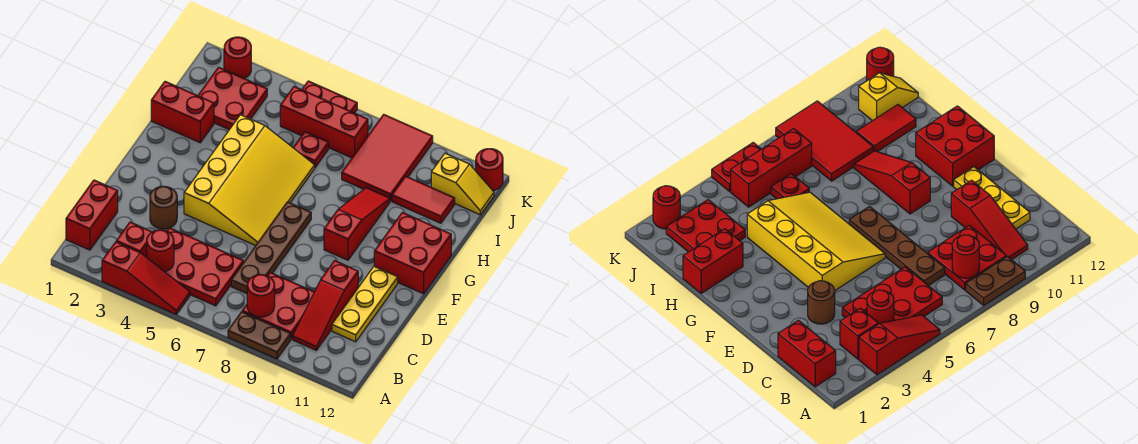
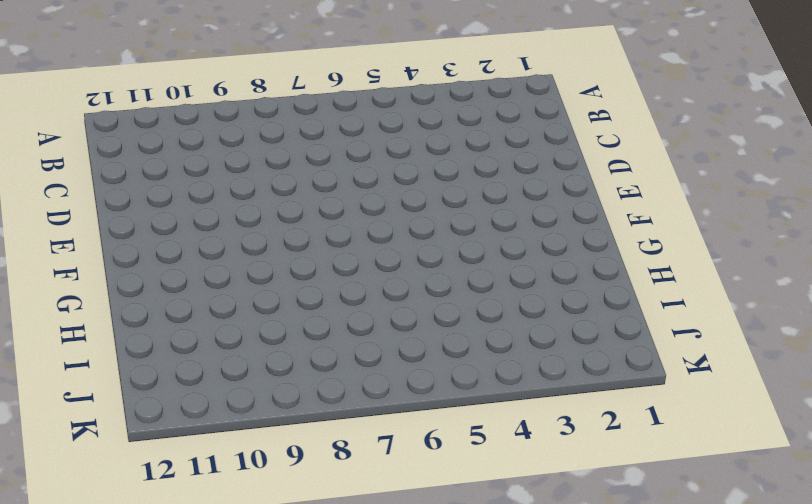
none -> red slope A3:A5 level 1 top 3
none -> brown plate A8:A9 level 1
none -> red brick B1:C1 level 1

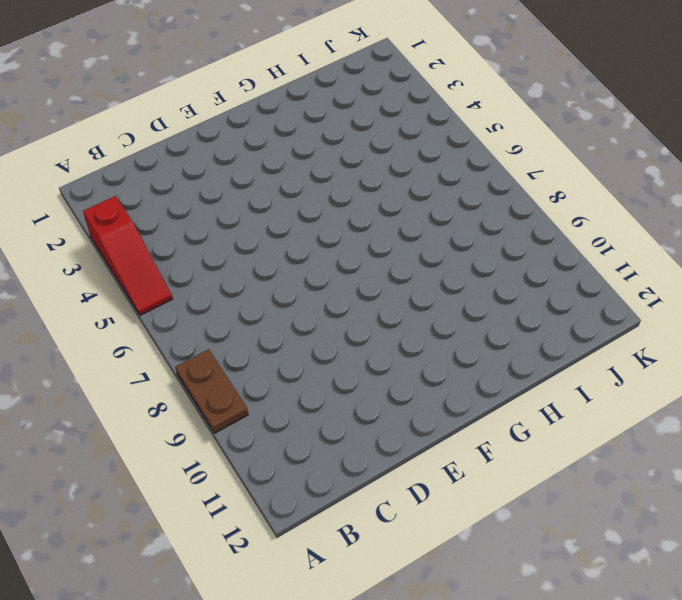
none -> red brick B1:C1 level 1
none -> red brick B3 level 1
none -> red plate B4:C6 level 1

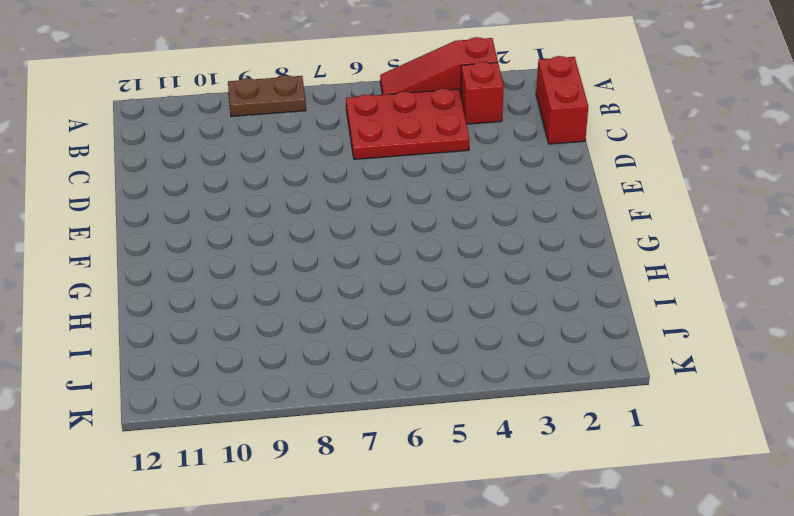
none -> red plate B8:C9 level 1
none -> red slope B10:D10 level 1 top D
none -> brown plate C7:F7 level 1

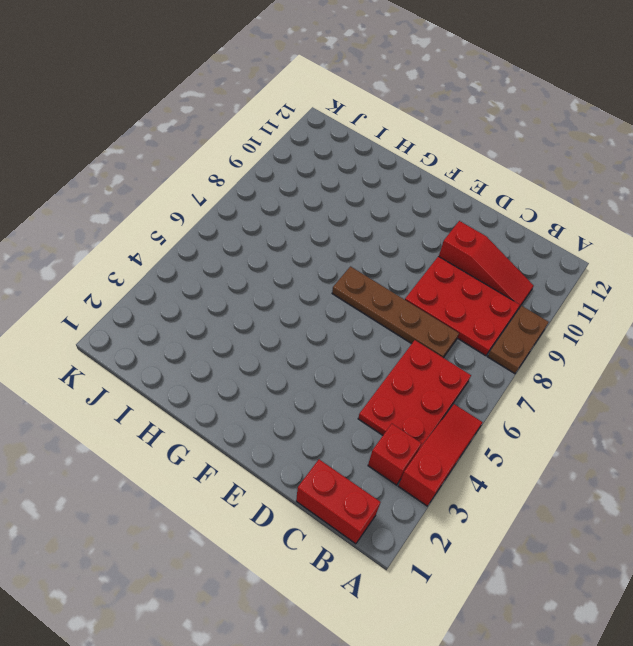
red plate B8:D9 level 1 -> red plate B8:C9 level 1
none -> yellow plate C11:E11 level 1
none -> brown round brick D3 level 1
none -> yellow slope E4:H6 level 1 top 4

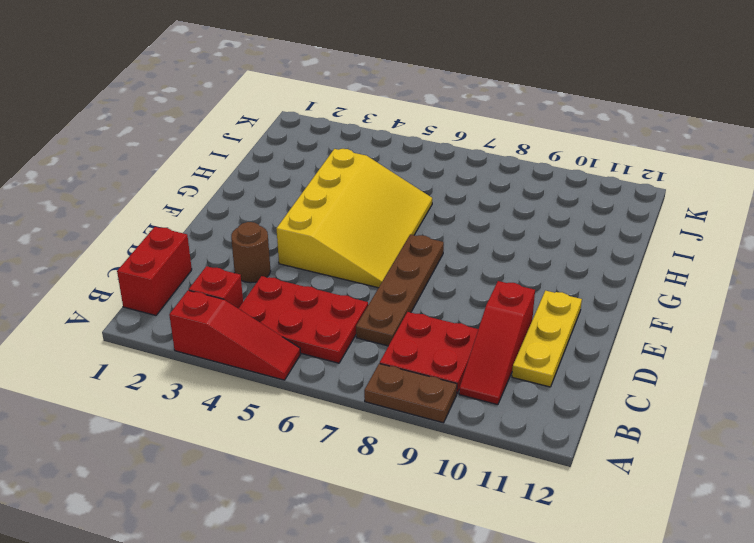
none -> red slope F9:H9 level 1 top F
none -> red brick F11:G12 level 1
none -> red brick H1:H2 level 1

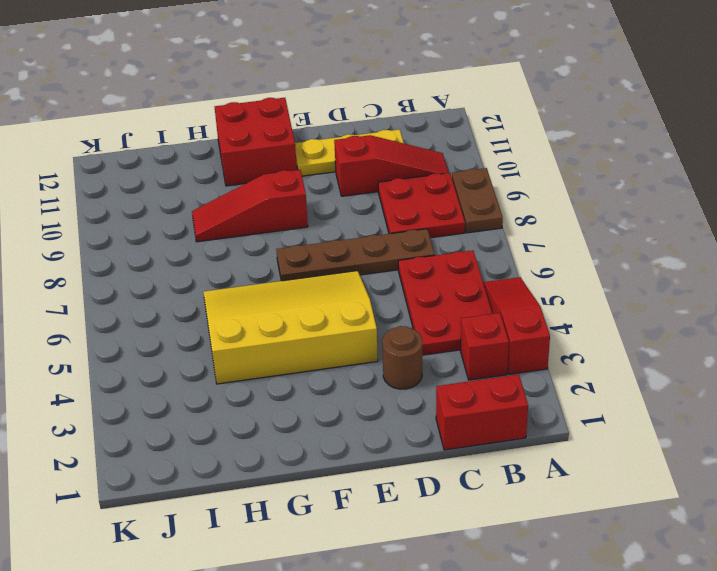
none -> red brick H1:H2 level 1
none -> red plate I2:J3 level 1
none -> red plate I6 level 1

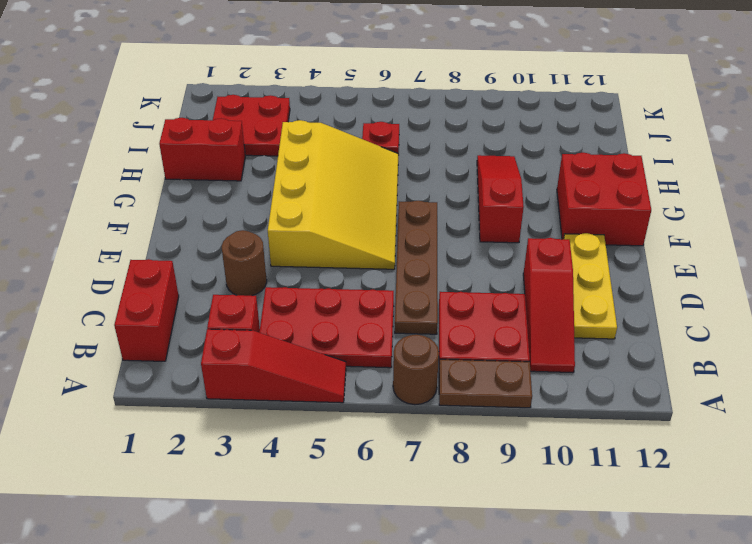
brown round brick A7 level 1 -> none
none -> red tile I8:K9 level 1
none -> red tile I10:I11 level 1
none -> red brick J5:J7 level 1

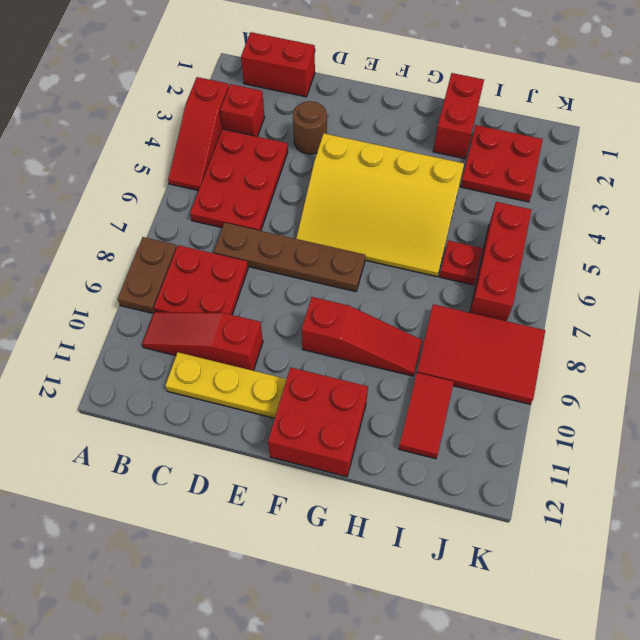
none -> yellow slope J11:J12 level 1 top 11
none -> red round brick K2 level 1
none -> red plate K5:K6 level 1

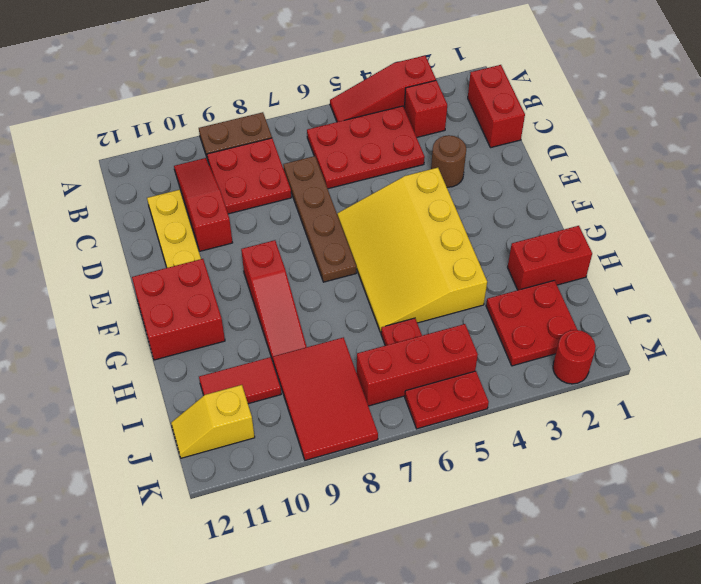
none -> red round brick K12 level 1
none -> red round brick B4 level 2
none -> red round brick B8 level 2

